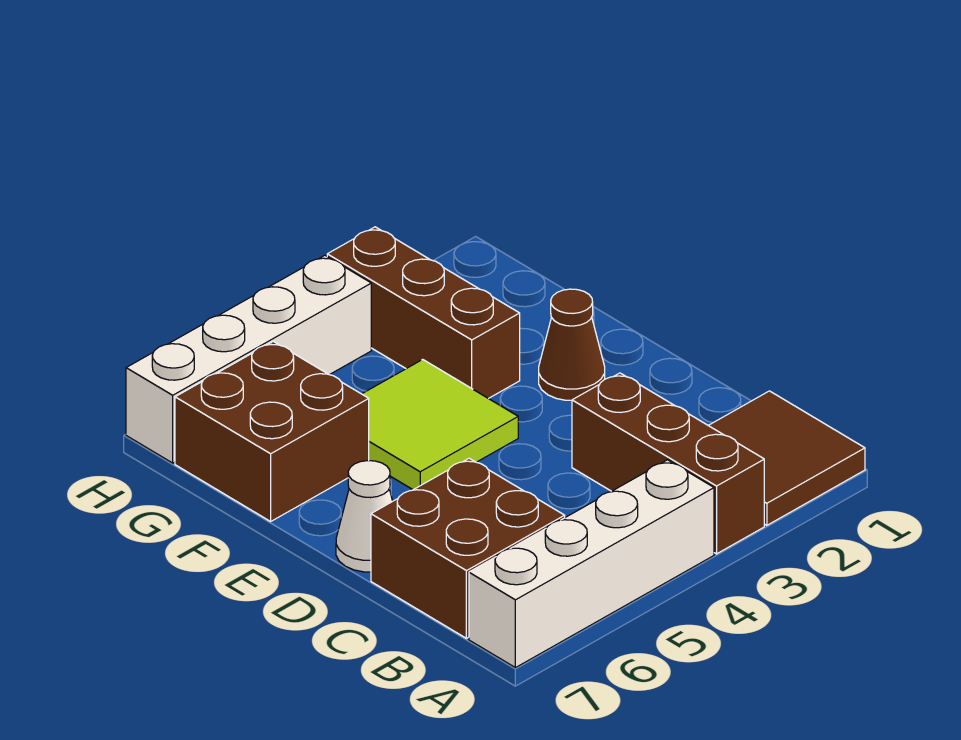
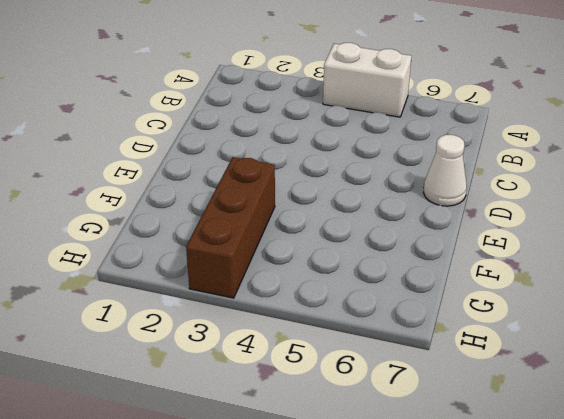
white brick A4:A5 level 1 -> white brick A4:A7 level 1
none -> brown tile A1:B2 level 1
none -> brown brick A3:C3 level 1

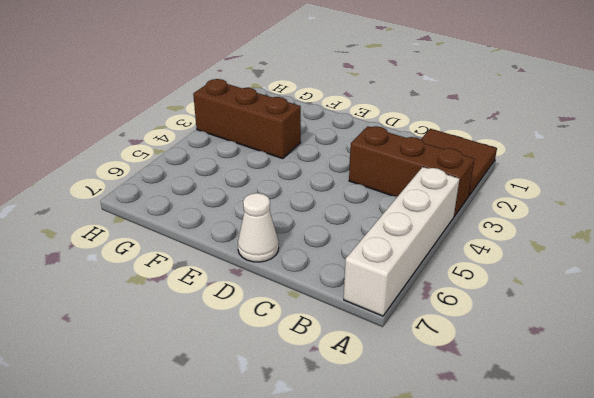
none -> brown brick B6:C7 level 1
none -> brown cone E2 level 1

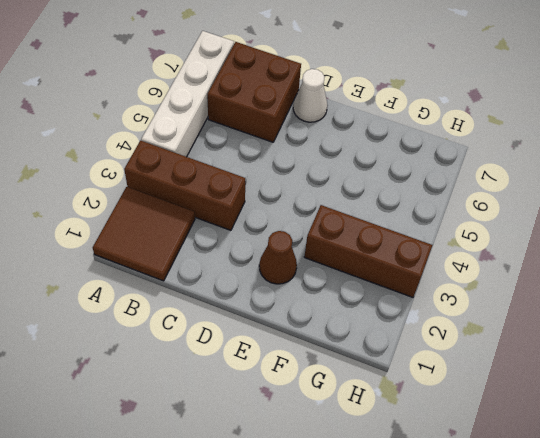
none -> lime tile E4:F5 level 1
none -> brown brick F6:G7 level 1

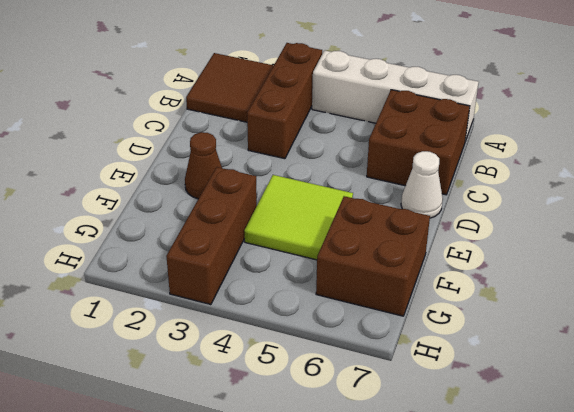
none -> white brick H4:H7 level 1

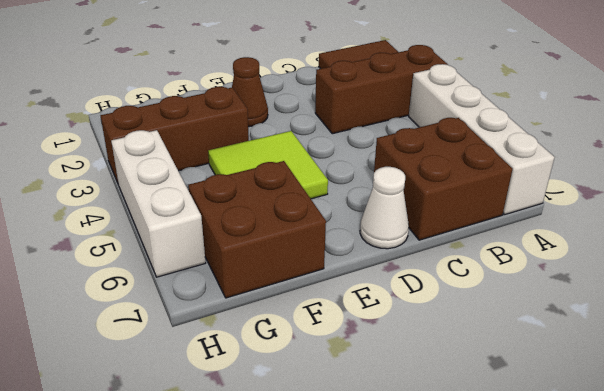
white brick H4:H6 level 1 -> white brick H4:H7 level 1

